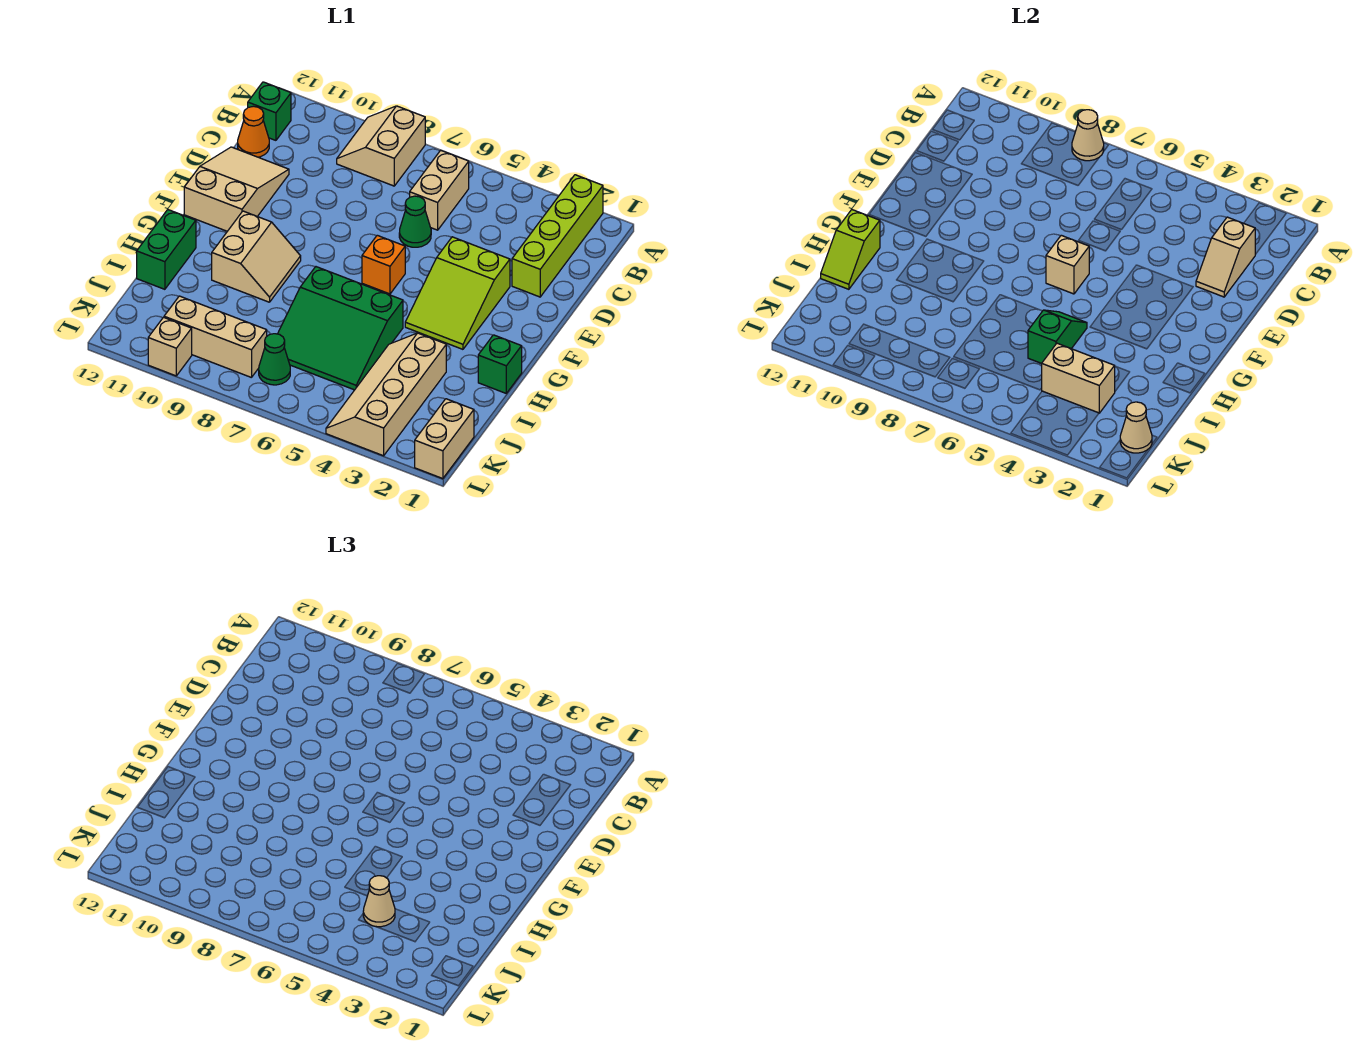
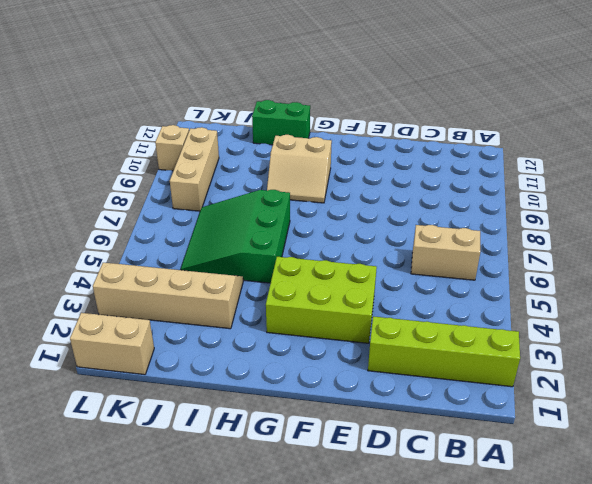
lime brick E3:G4 level 1 -> lime slope E3:G4 level 1 top E
none -> tan slope A8:B9 level 1 top 8
none -> green brick B12 level 1
none -> orange cone C12 level 1

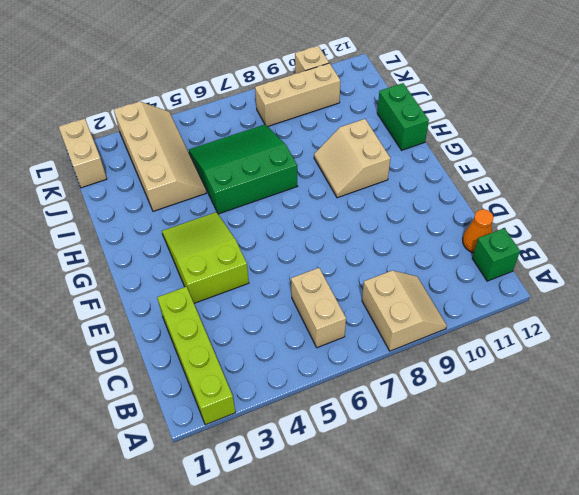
none -> green cone D6 level 1
none -> tan slope D11:F12 level 1 top F
none -> orange brick F6 level 1

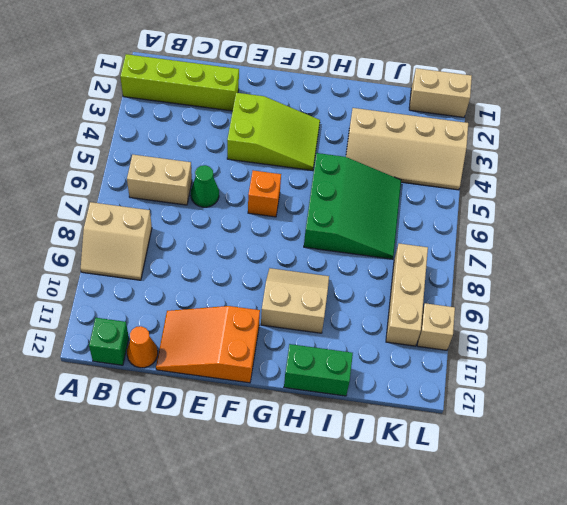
orange slope D11:F12 level 1 top F -> tan slope D11:F12 level 1 top F
none -> green brick H1 level 1
none -> green cone K7 level 1
none -> tan cone A8 level 2

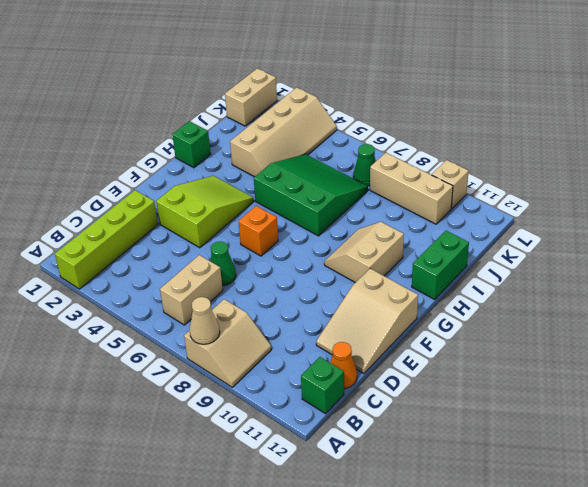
none -> tan slope C2:D2 level 2 top C
none -> tan brick F6 level 2
none -> green slope H5:I5 level 2 top I

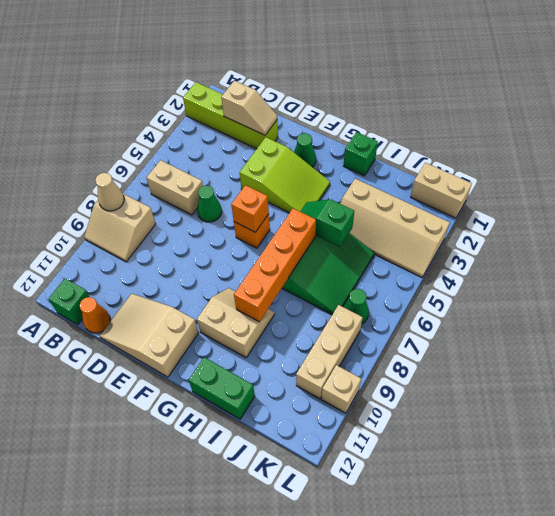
green cone F2 level 1 -> none
orange brick F6 level 2 -> tan brick F6 level 2
orange brick H6:H9 level 2 -> none
none -> lime slope H12:I12 level 2 top H
none -> tan brick J3:J4 level 2
none -> tan cone K1 level 2

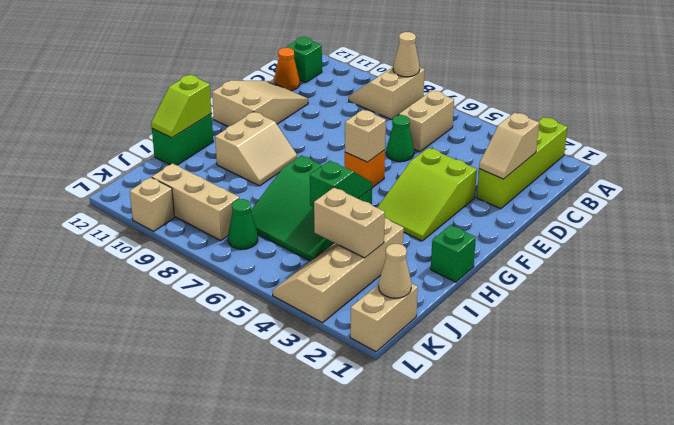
none -> tan cone J4 level 3

